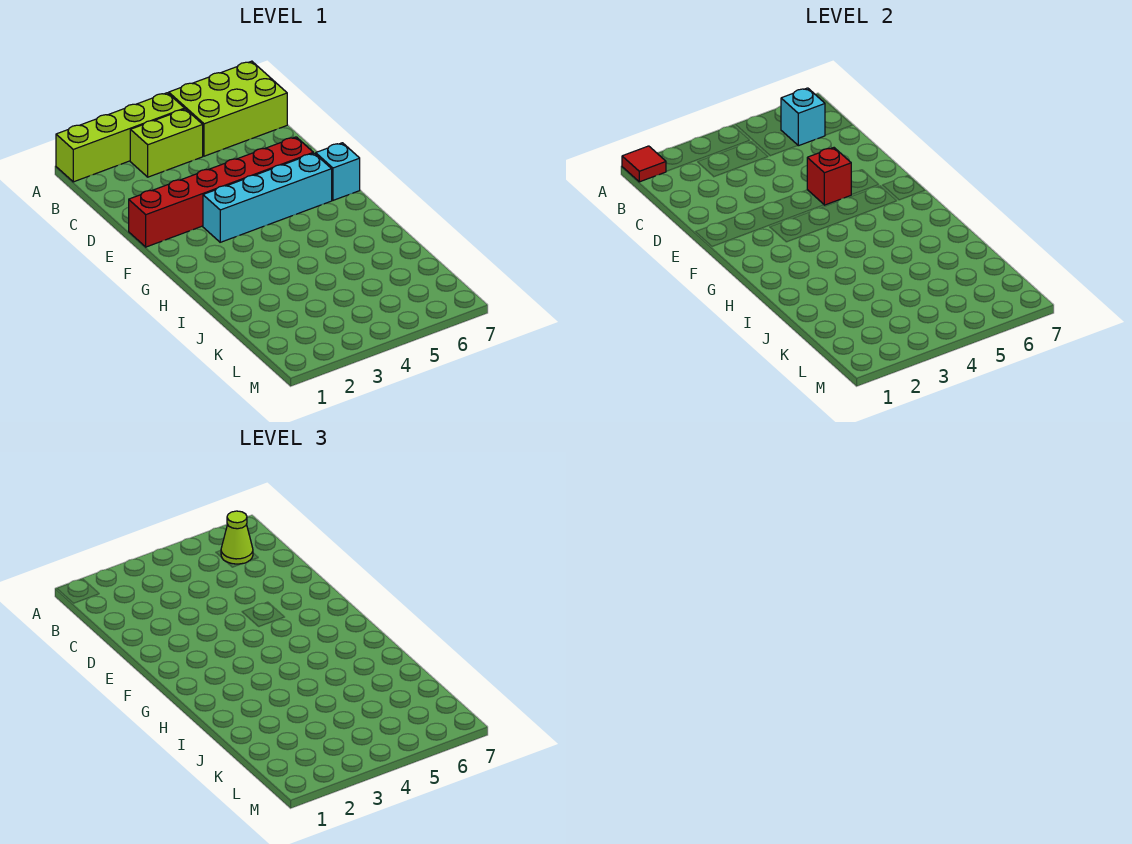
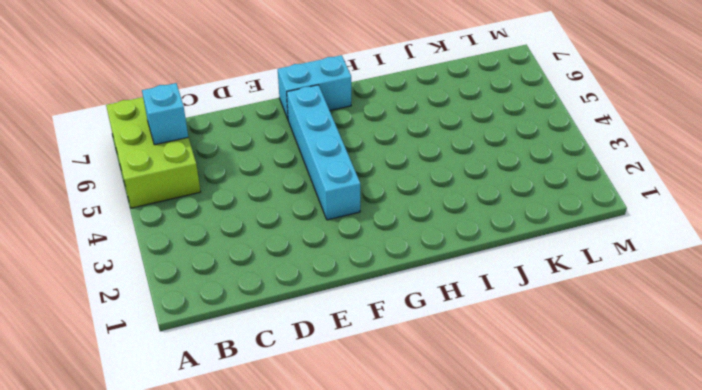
cyan brick F7:G7 level 1 -> cyan brick F7 level 1
none -> lime brick A1:A4 level 1
none -> lime brick B3:B4 level 1

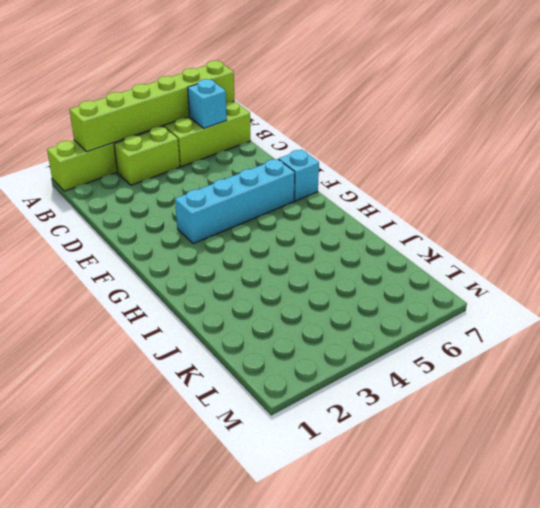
lime brick A2:A7 level 2 -> none
none -> red brick E1:E6 level 1
none -> red tile A1 level 2

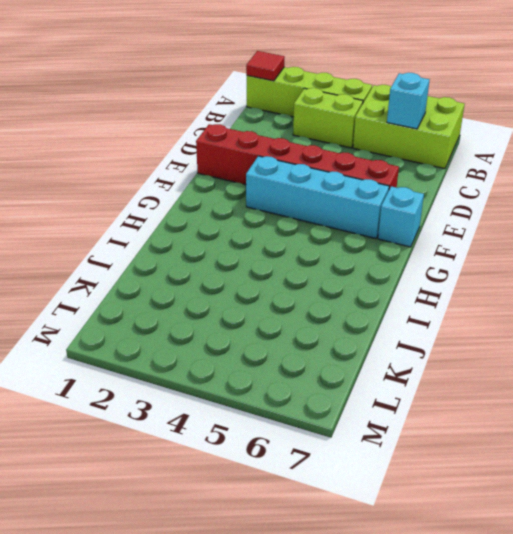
none -> red brick E5 level 2
none -> lime cone B6 level 3

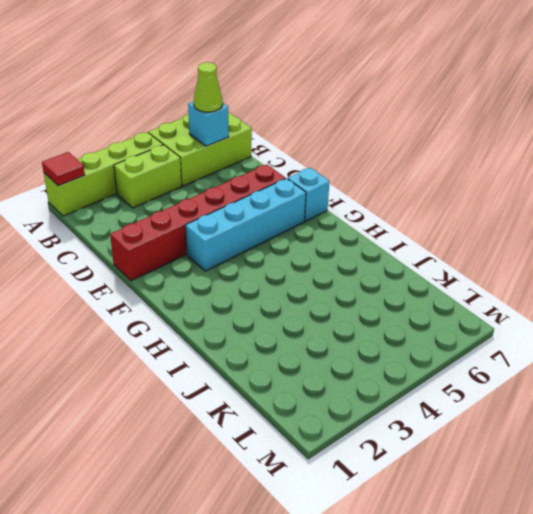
none -> red brick E5 level 2

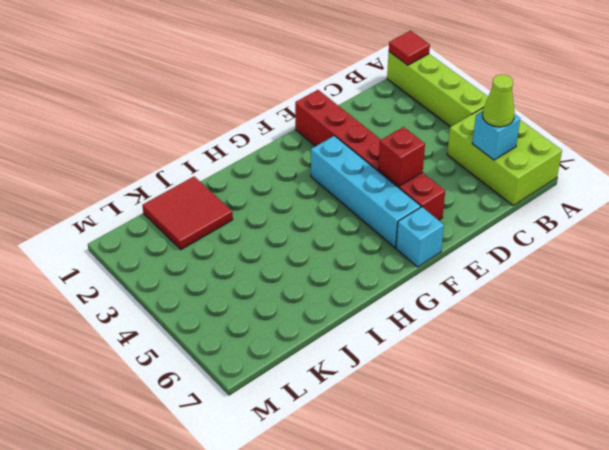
red tile J1:K2 level 1 -> none
none -> lime brick B3:B4 level 1

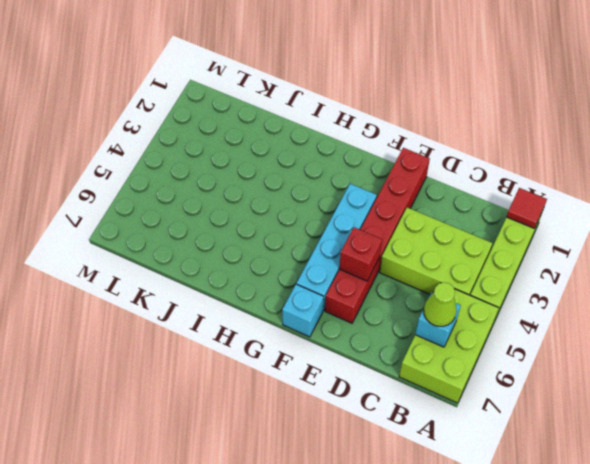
lime brick B3:D4 level 1 -> lime brick B3:B4 level 1

